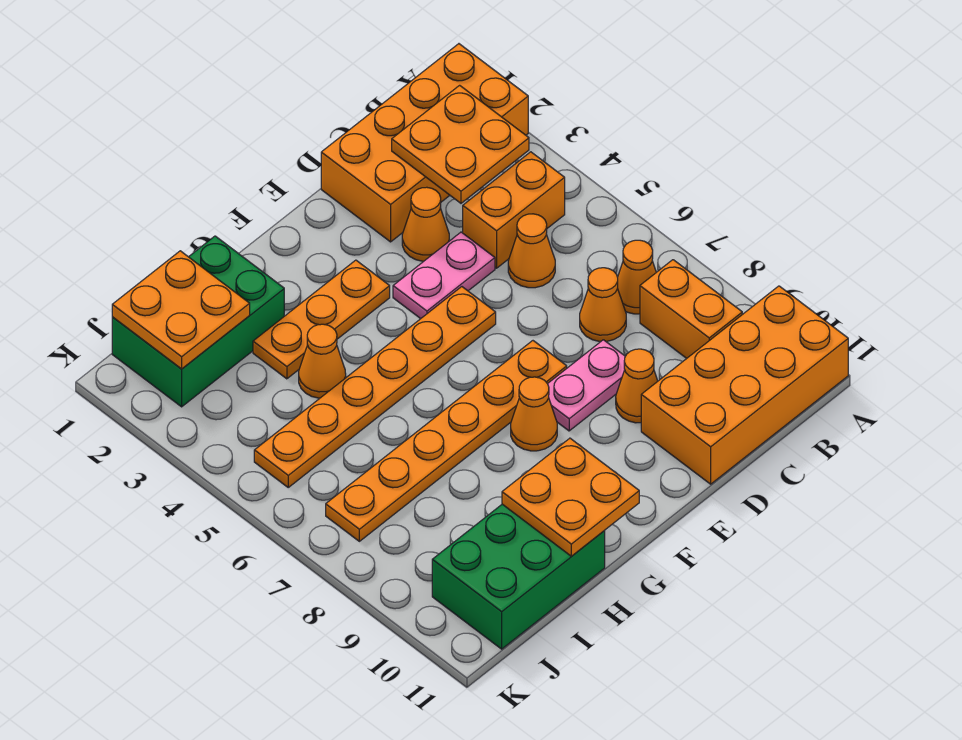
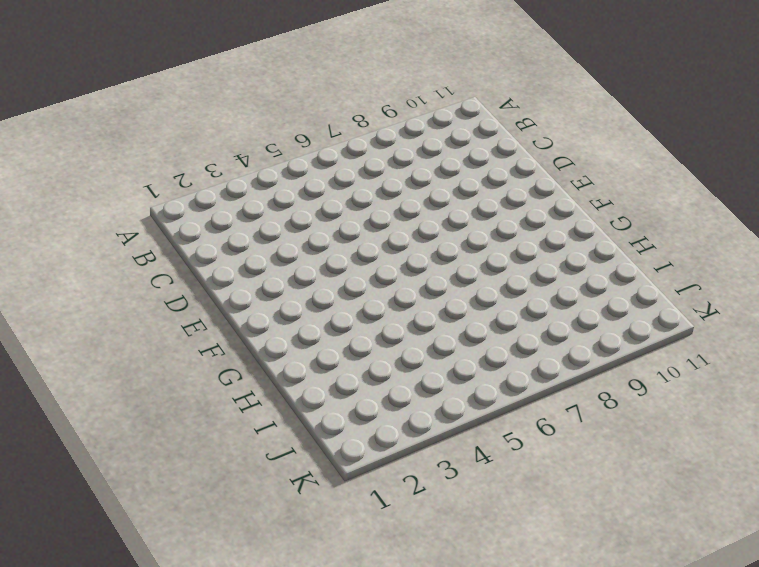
none -> orange brick A1:D2 level 1
none -> orange brick A10:D11 level 1
none -> orange brick B4:C4 level 1

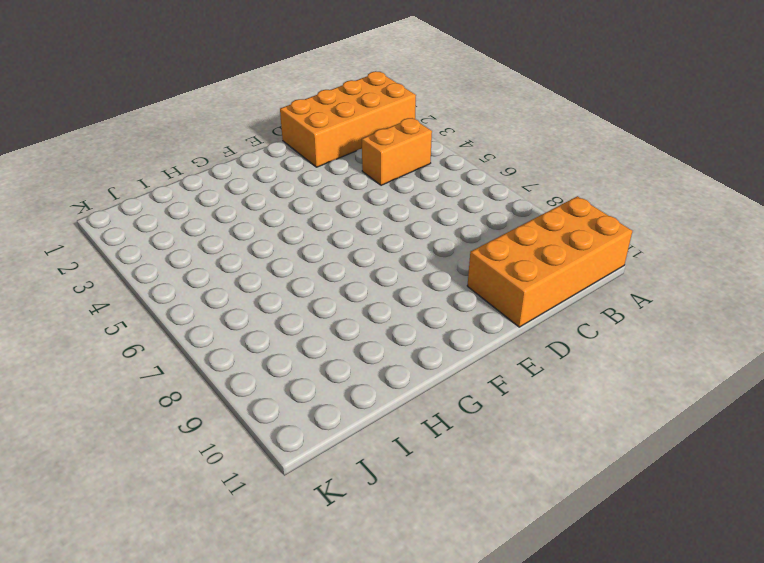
none -> orange cone B7 level 1
none -> orange brick B8:B9 level 1
none -> orange cone C5 level 1

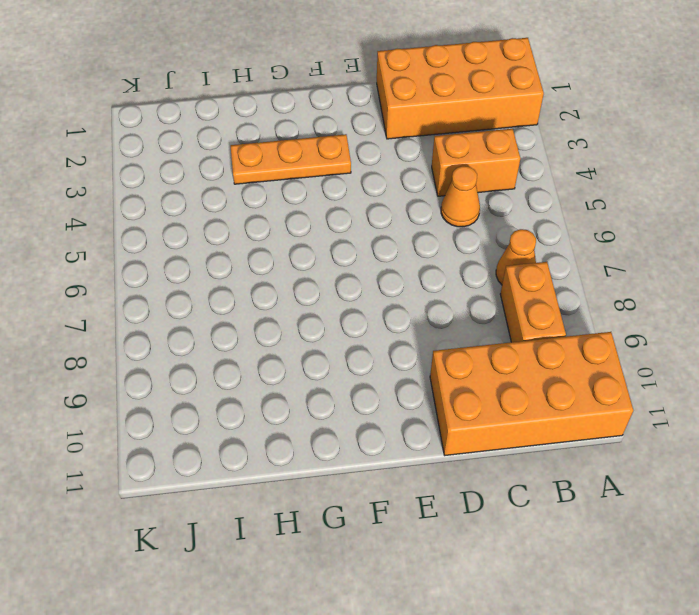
none -> orange cone C7 level 1
none -> orange cone D3 level 1
none -> pink plate D4:E4 level 1

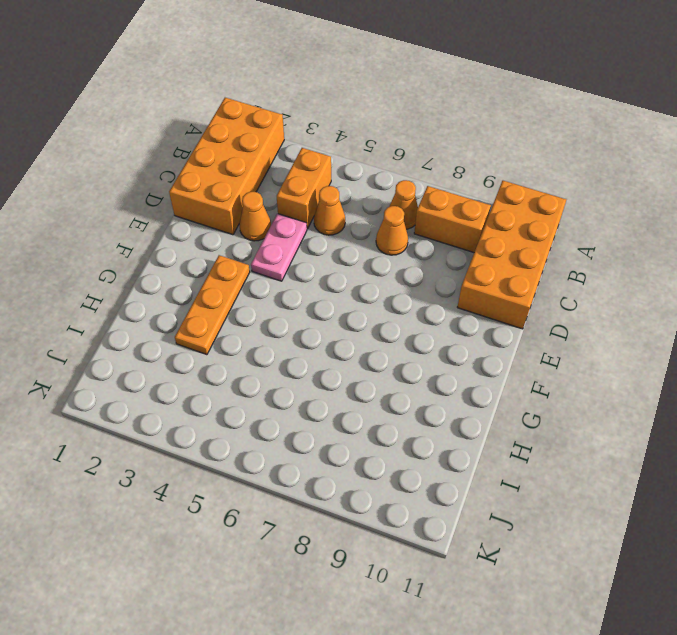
none -> pink plate D8:E8 level 1
none -> orange cone D9 level 1
none -> orange plate E5:J5 level 1

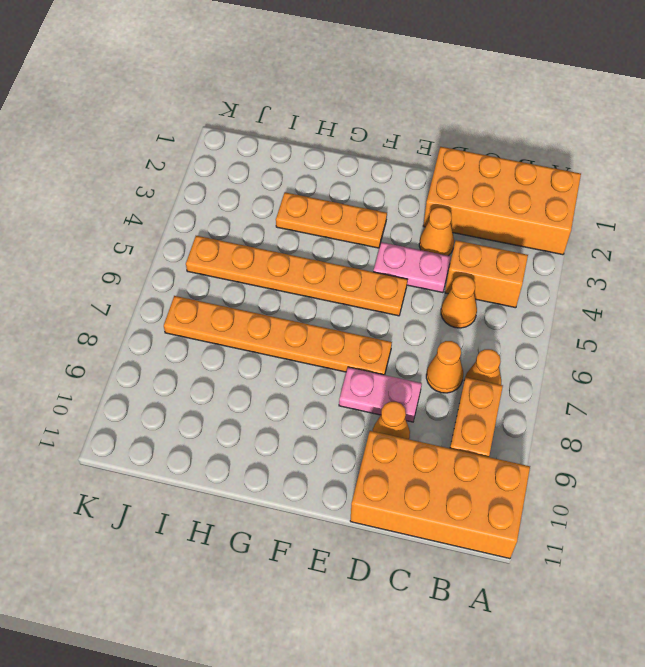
none -> orange cone F8 level 1
none -> green brick H1:J2 level 1
none -> orange cone H4 level 1

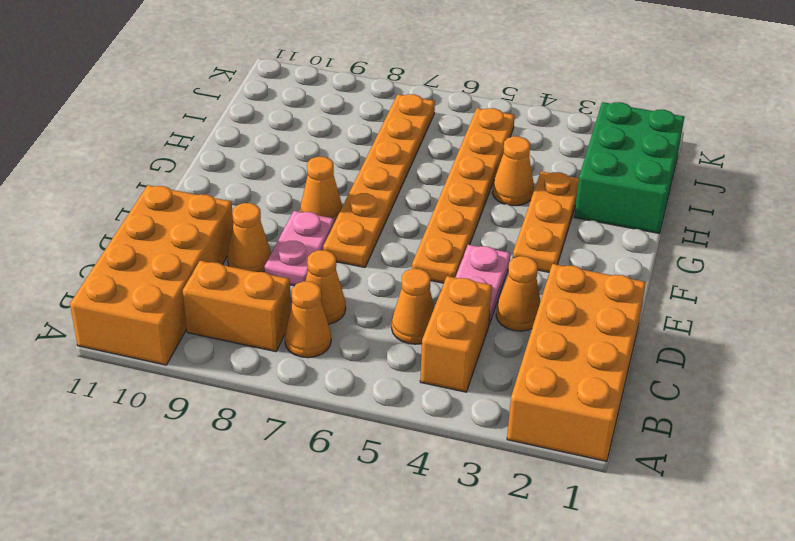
none -> green brick H10:J11 level 1
none -> orange plate B2:C3 level 2
none -> orange plate G10:H11 level 2

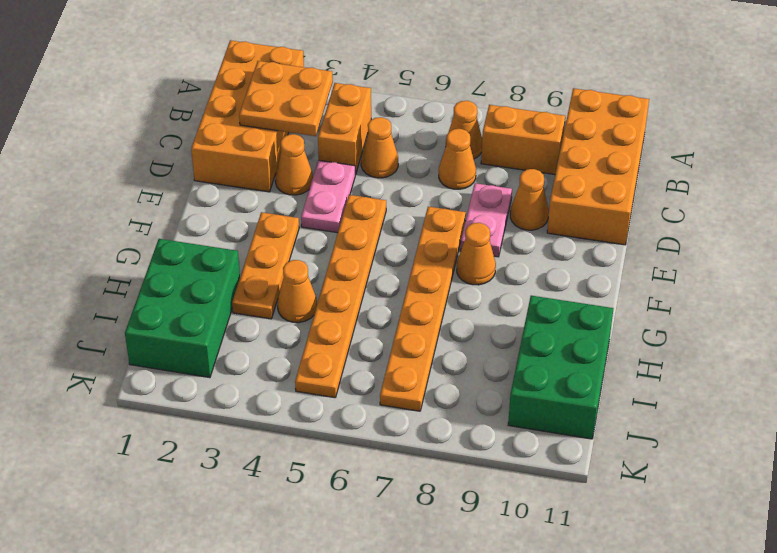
none -> orange plate G10:H11 level 2
none -> orange plate I1:J2 level 2

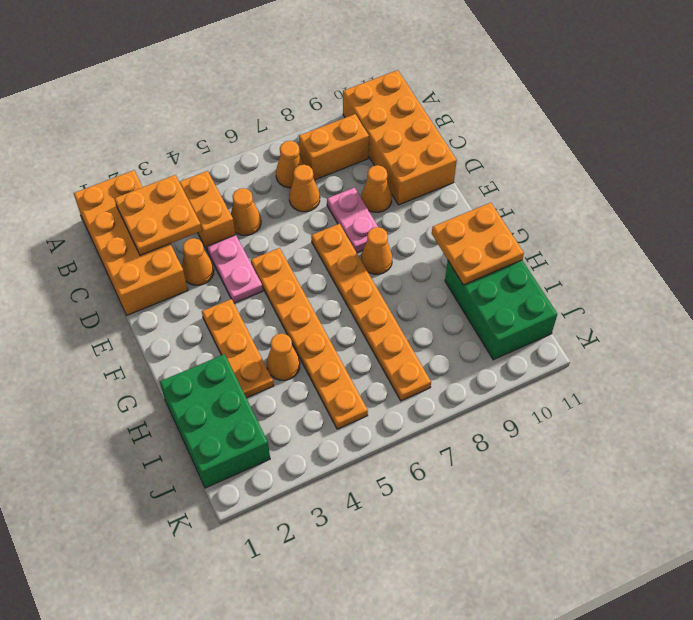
none -> orange plate I1:J2 level 2

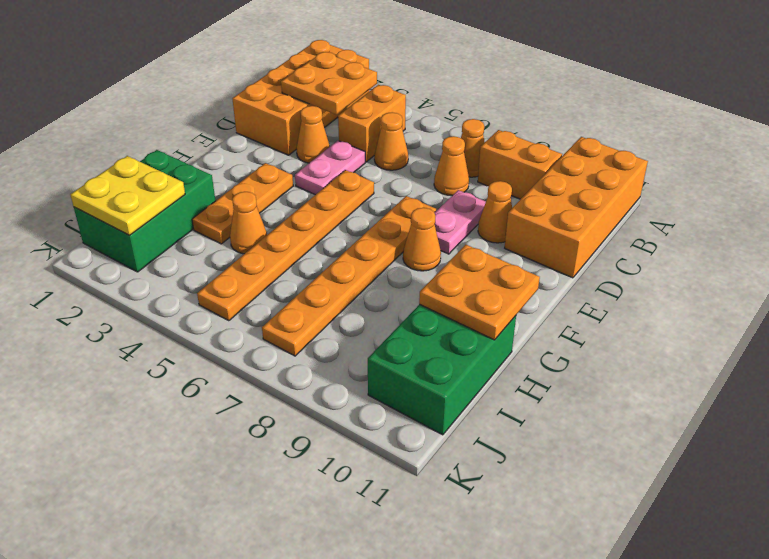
yellow plate I1:J2 level 2 -> orange plate I1:J2 level 2

